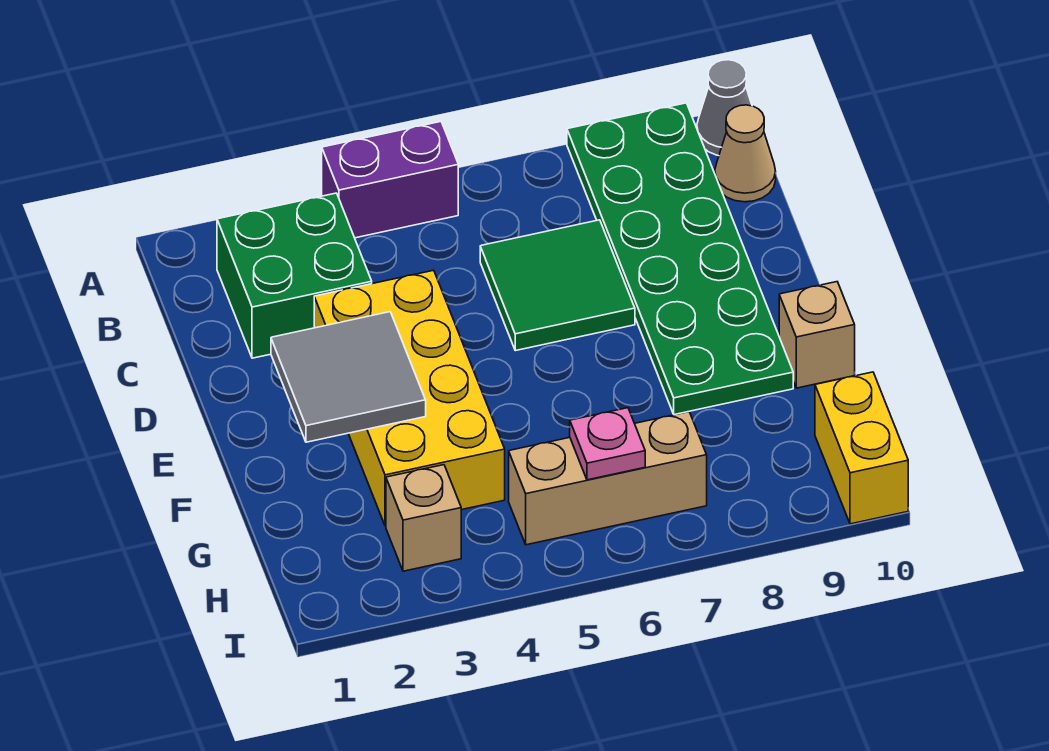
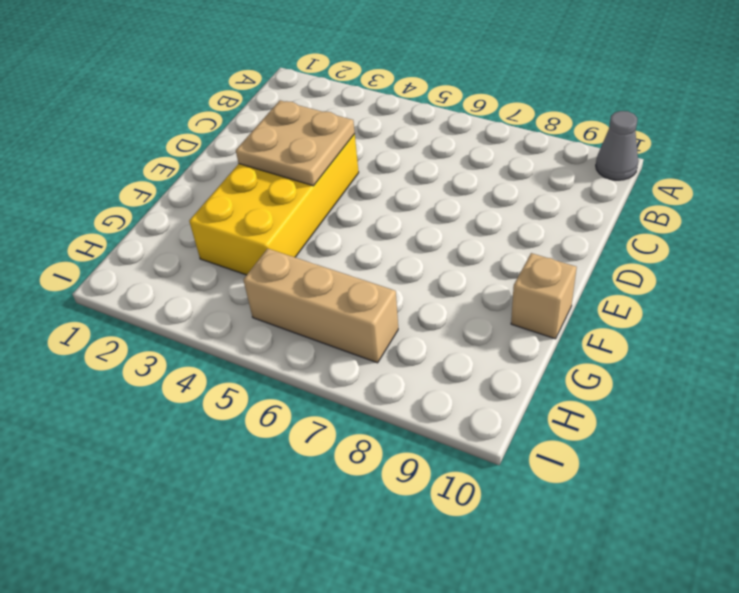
tan plate D3:E4 level 2 -> grey tile E2:F3 level 2
none -> purple brick A4:A5 level 1
none -> green plate A8:F9 level 1
none -> green brick B2:C3 level 1

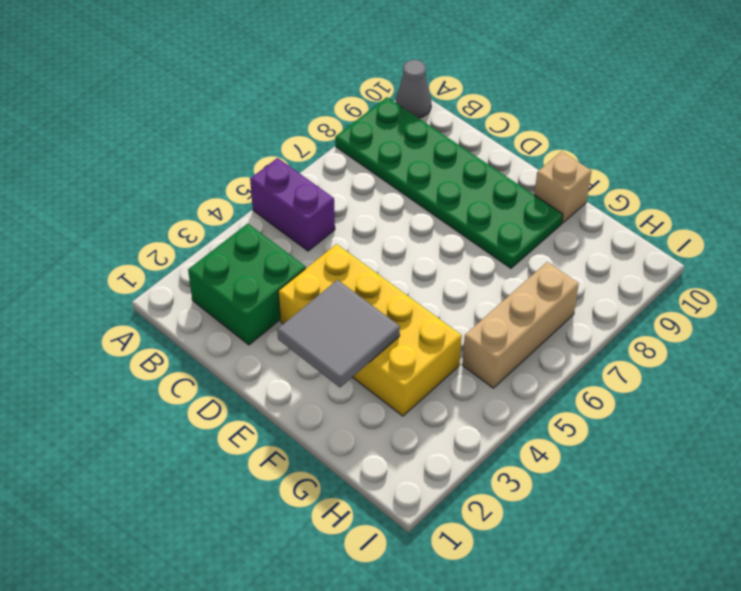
purple brick A5:B5 level 1 -> purple brick A4:A5 level 1
none -> tan cone B10 level 1
none -> green tile C6:D7 level 1
none -> tan brick H3 level 1

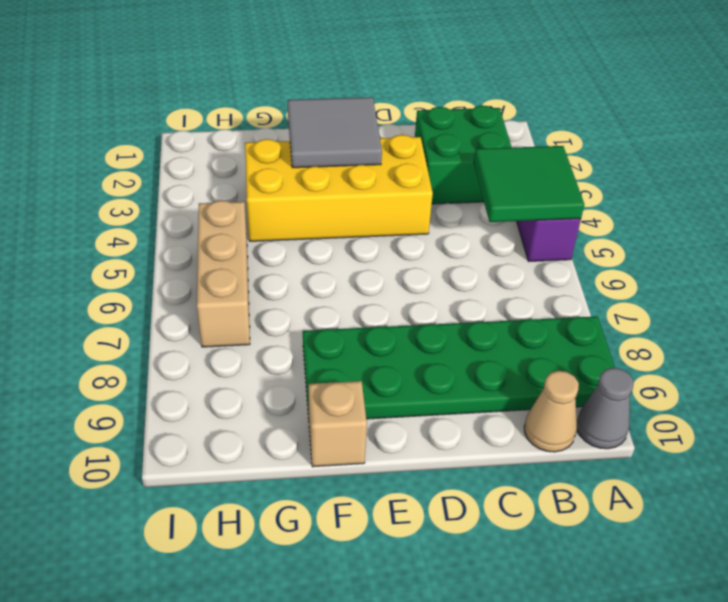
green tile A4:B5 level 2 -> green tile C6:D7 level 1
none -> tan brick H3 level 1
none -> yellow brick H10:I10 level 1
none -> pink plate H6 level 2

